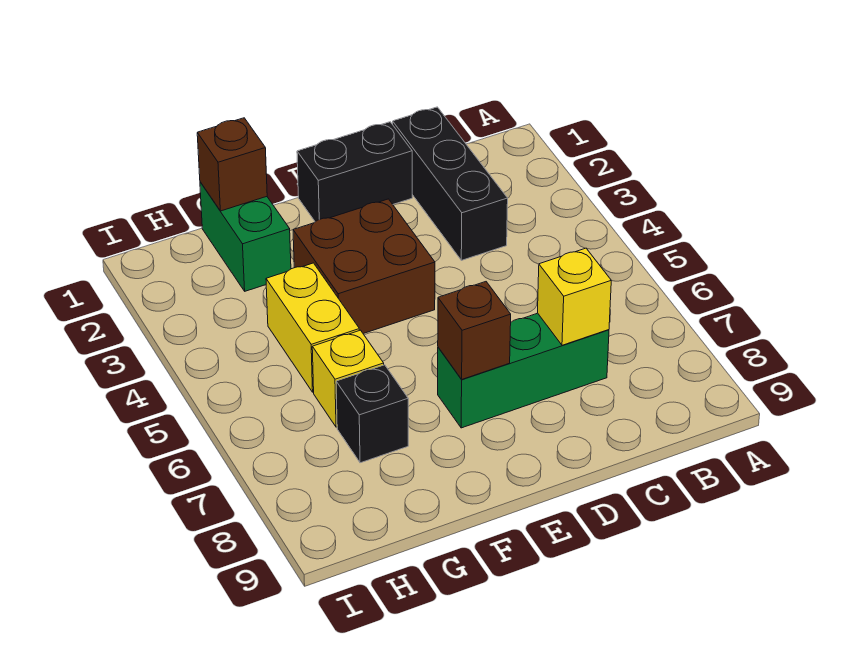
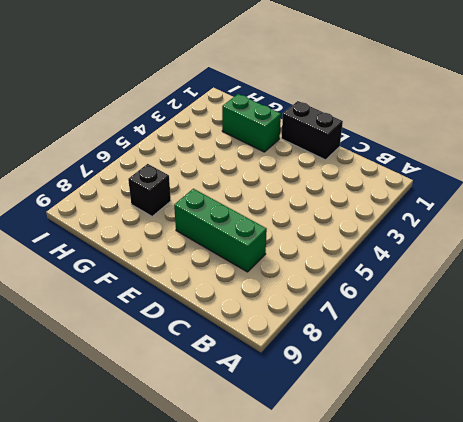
green brick F2:G2 level 1 -> green brick G1:G2 level 1
none -> black brick C1:C3 level 1
none -> brown brick E3:F4 level 1

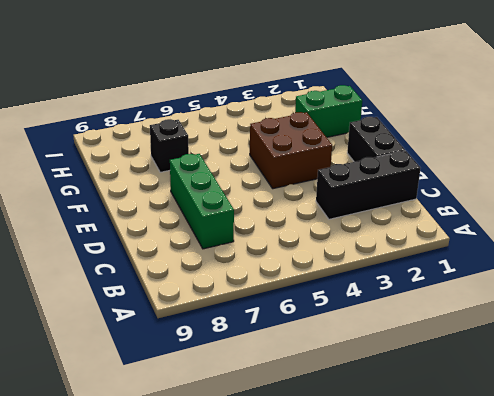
none -> yellow brick G4:G5 level 1
none -> yellow brick G6 level 1

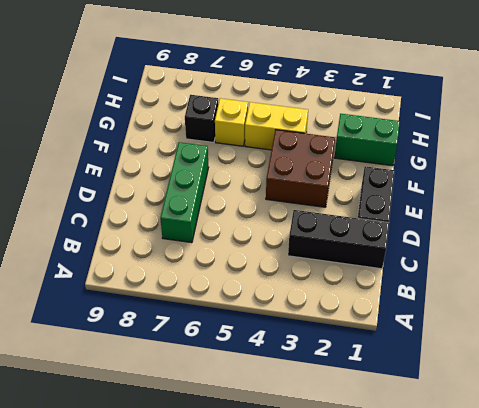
none -> yellow brick C7 level 2
none -> brown brick E7 level 2

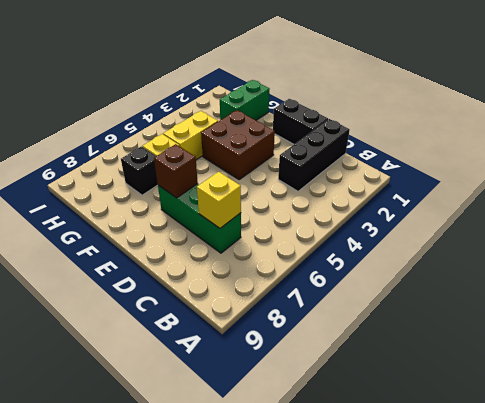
none -> brown brick G1 level 2

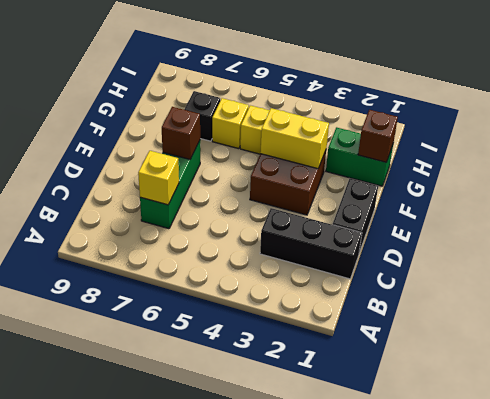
yellow brick F3:F4 level 2 -> none

